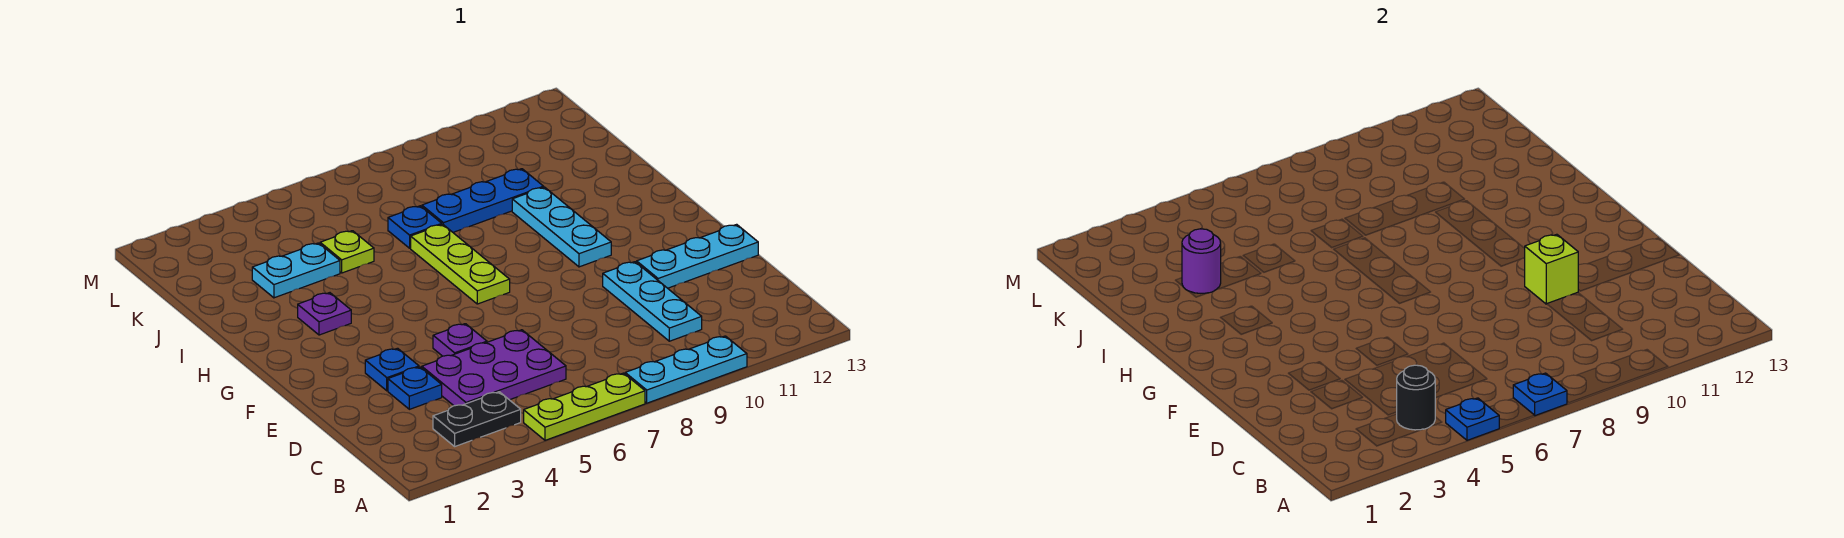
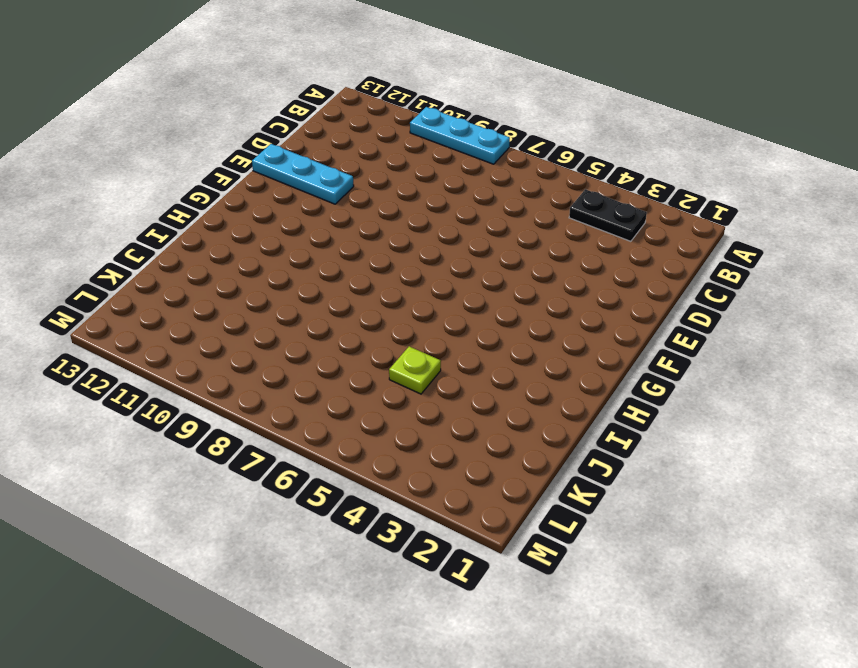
none -> lime plate A5:A7 level 1
none -> purple plate C4:D6 level 1
none -> cyan plate C10:E10 level 1

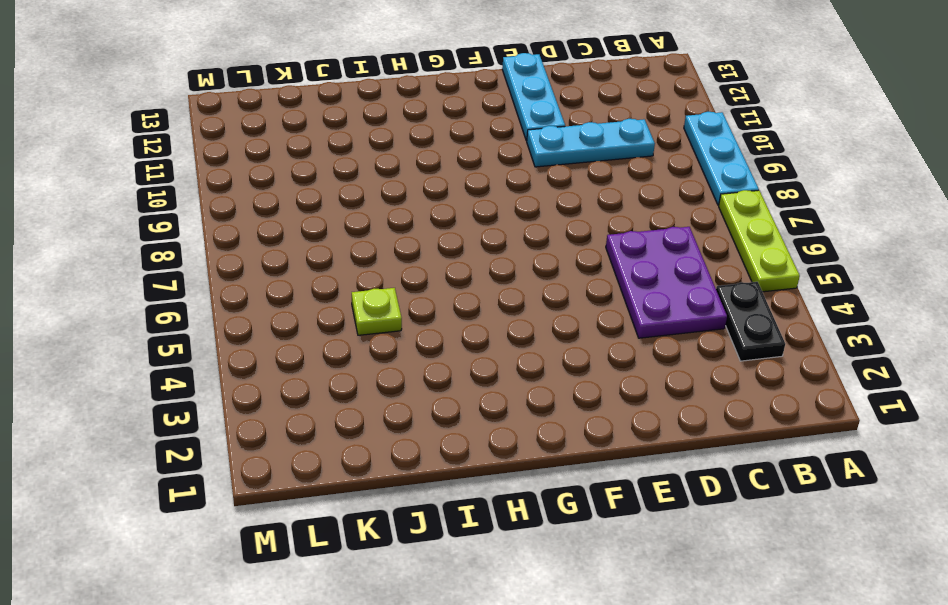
none -> blue plate D3 level 1
none -> blue plate E3 level 1
none -> purple plate E5 level 1

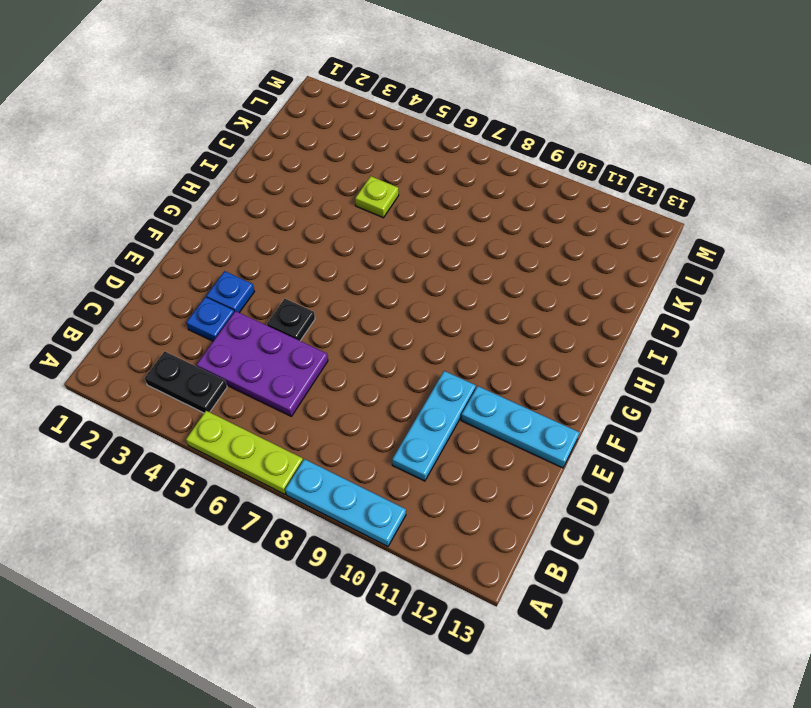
black plate E5 level 1 -> purple plate E5 level 1
none -> lime plate G7:I7 level 1
none -> cyan plate G10:I10 level 1
none -> purple plate H3 level 1

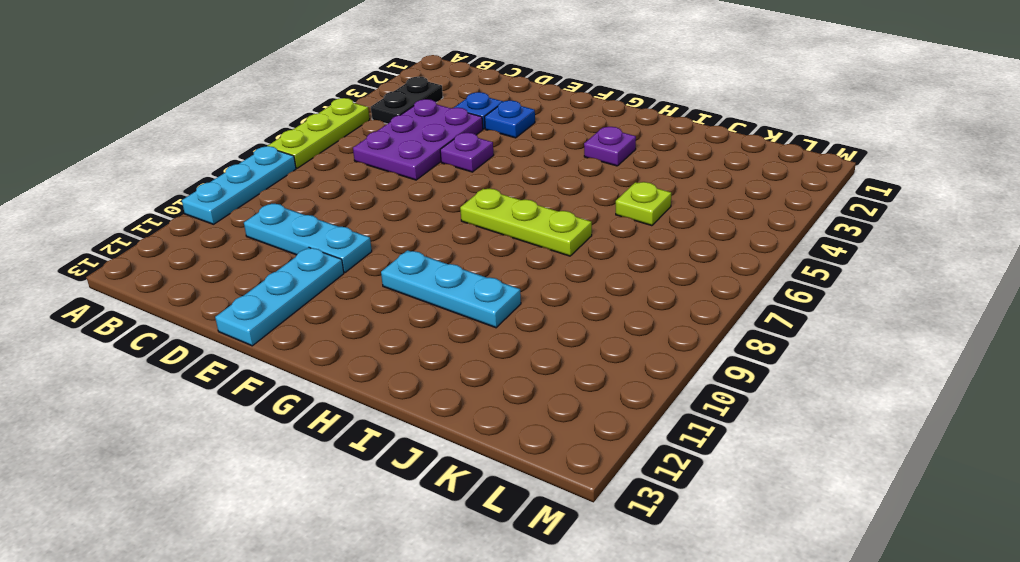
none -> cyan plate J3:J4 level 1
none -> blue plate J7 level 1
none -> blue plate J8:J10 level 1

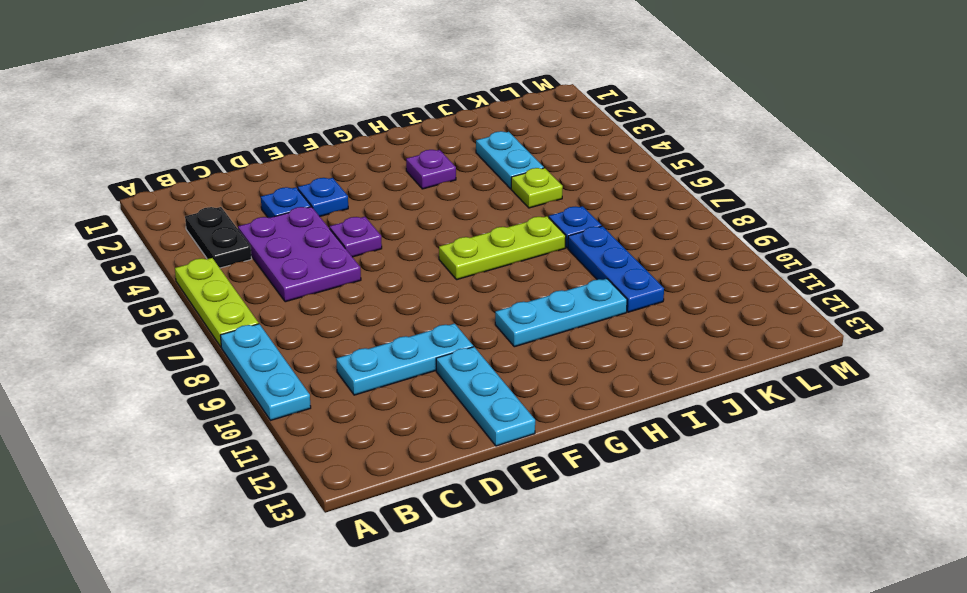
none -> blue plate A5 level 2
none -> blue plate A7 level 2
none -> black round brick B4 level 2

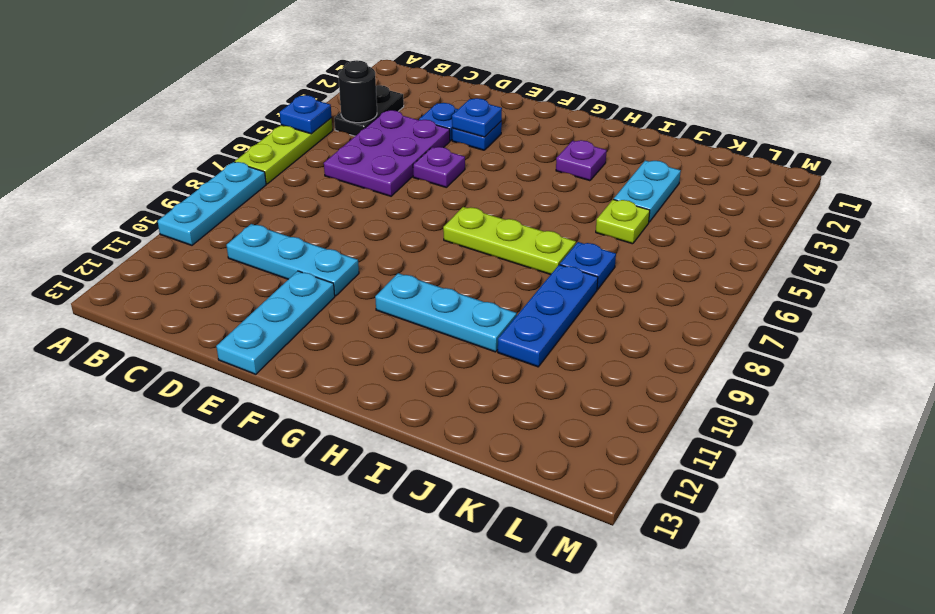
blue plate E3 level 2 -> blue plate A7 level 2
none -> lime brick E10 level 2
none -> purple round brick J3 level 2

